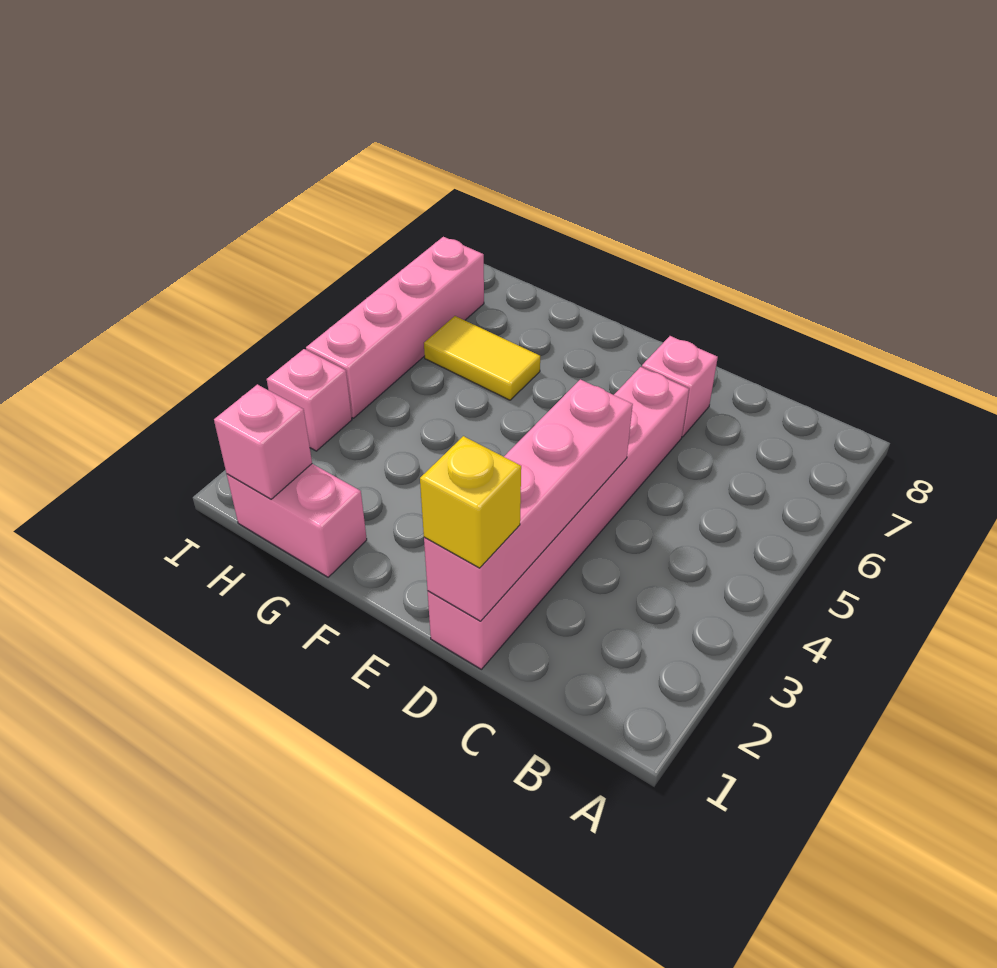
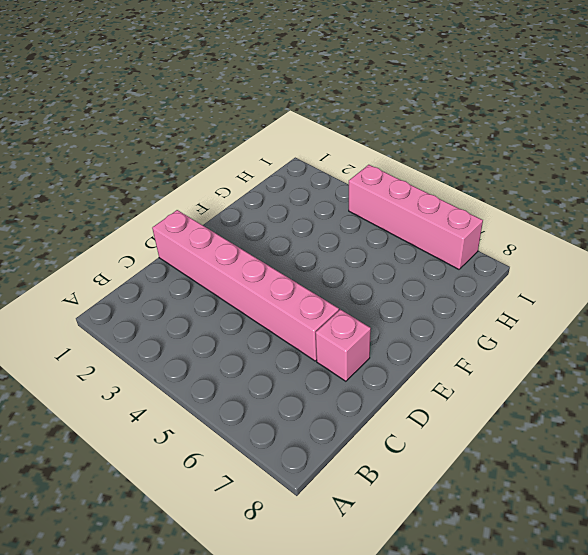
none -> pink brick G1:H1 level 1
none -> yellow tile G6:H6 level 1

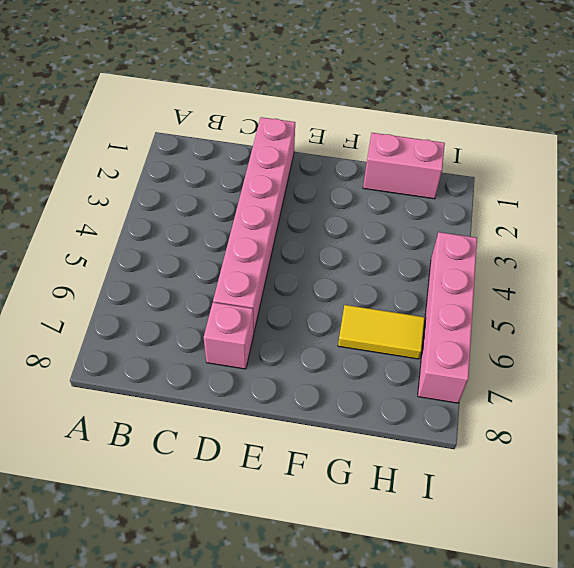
none -> pink brick I3 level 1
none -> pink brick D1:D4 level 2

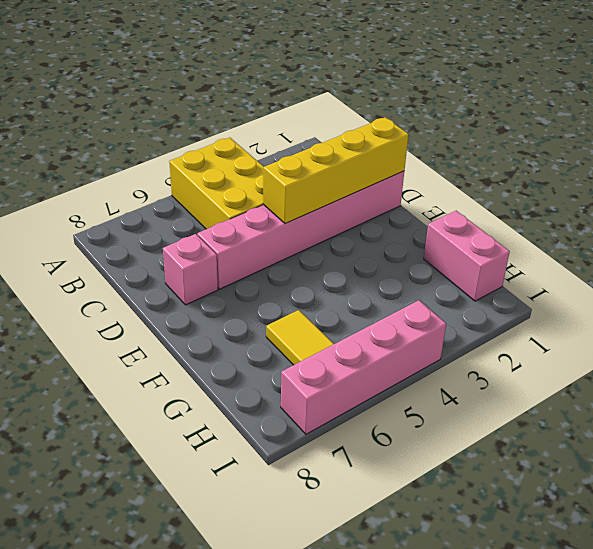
yellow brick A4:C5 level 1 -> none
yellow brick D1:D4 level 2 -> pink brick D1:D4 level 2
none -> pink brick I3 level 1
none -> pink brick H1 level 2

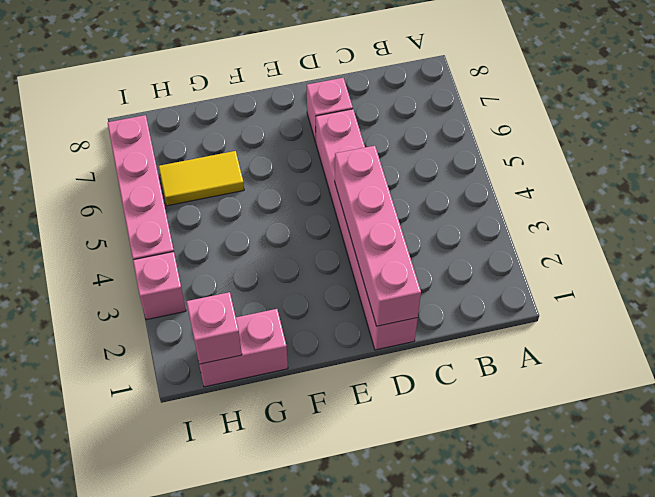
none -> yellow brick D1 level 3

